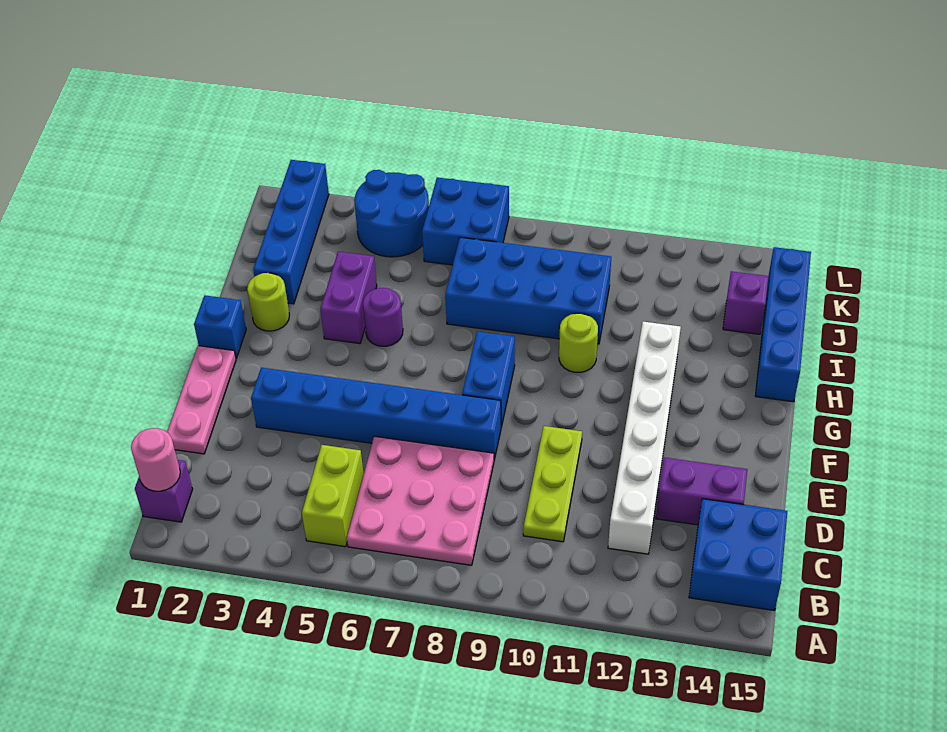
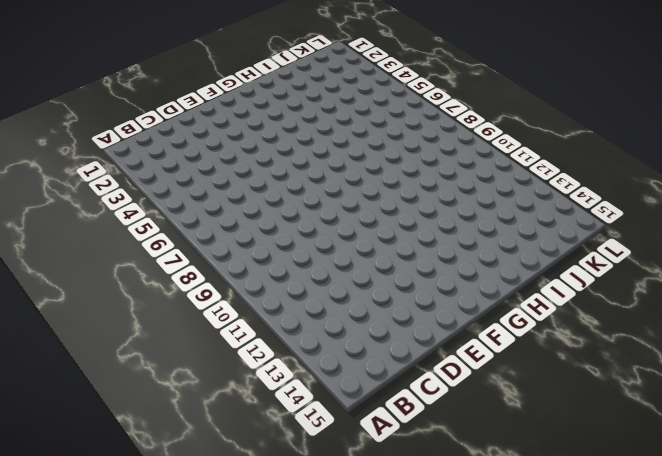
none -> purple brick B1 level 1
none -> lime brick B5:C5 level 1
none -> pink plate B6:D8 level 1

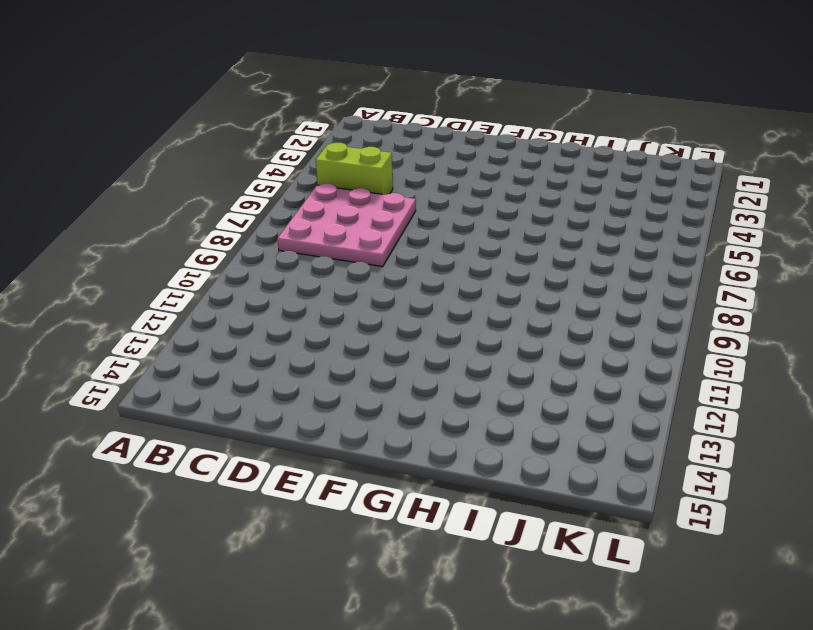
none -> purple brick B1 level 1
none -> blue brick B14:C15 level 1
none -> lime plate C10:E10 level 1

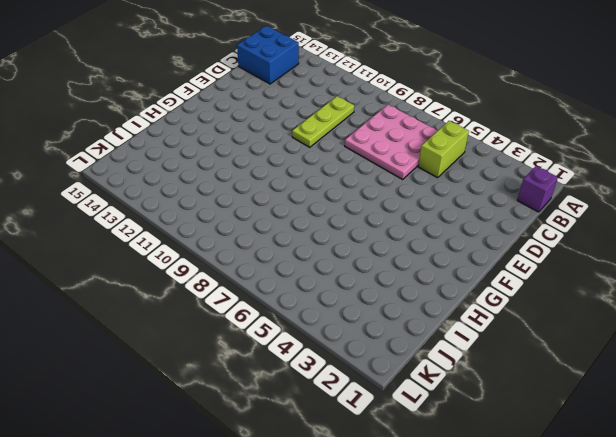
none -> white brick C12:H12 level 1
none -> pink plate D1:F1 level 1
none -> purple brick D13:D14 level 1

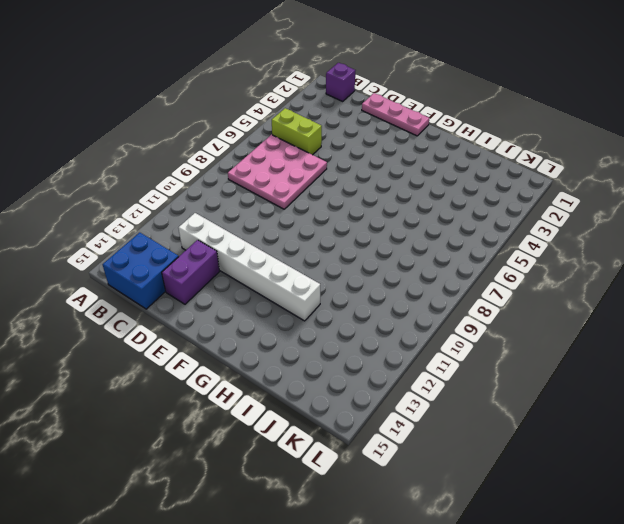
none -> lime plate C10:E10 level 1
none -> blue brick E3:E8 level 1
none -> blue brick F8:G8 level 1

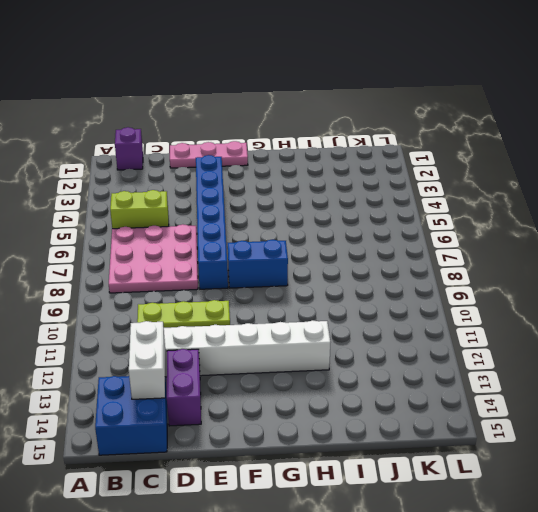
white brick C13:C14 level 2 -> none
none -> blue brick G1 level 1
none -> lime round brick H2 level 1
none -> purple brick H4:I4 level 1

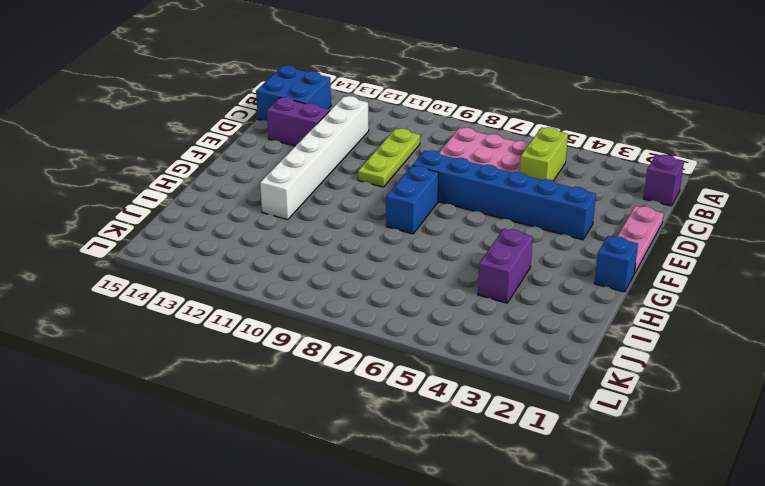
none -> lime round brick H2 level 1
none -> purple round brick H5 level 1
none -> lime round brick H10 level 1

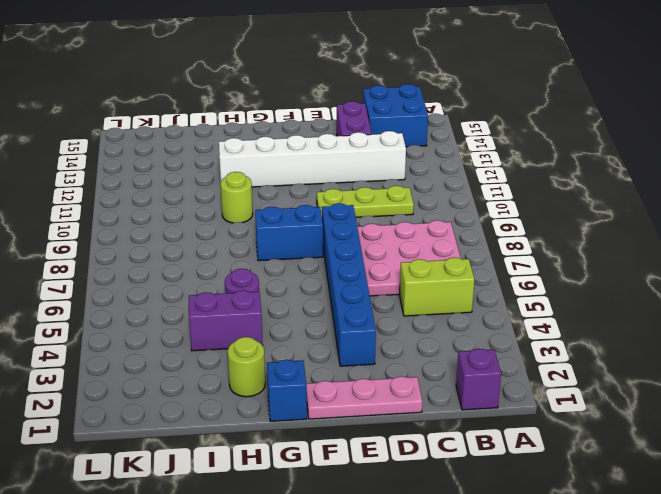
none -> blue brick H15:K15 level 1
none -> blue brick I2:L2 level 1
none -> blue brick I7:J10 level 1

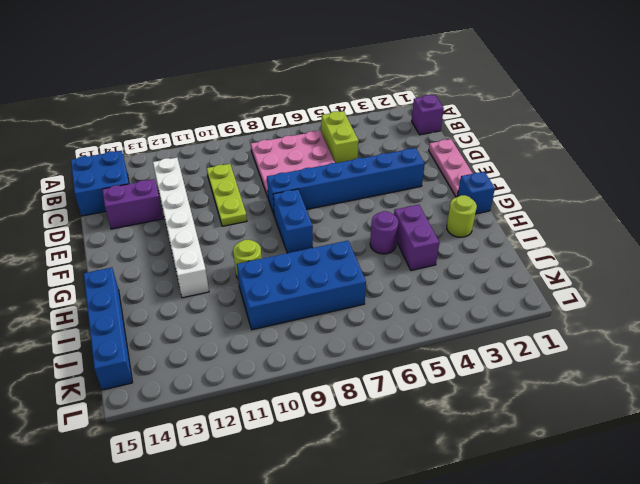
none -> blue brick I2:L2 level 1
none -> purple brick J14 level 1
none -> blue round brick K4:L5 level 1

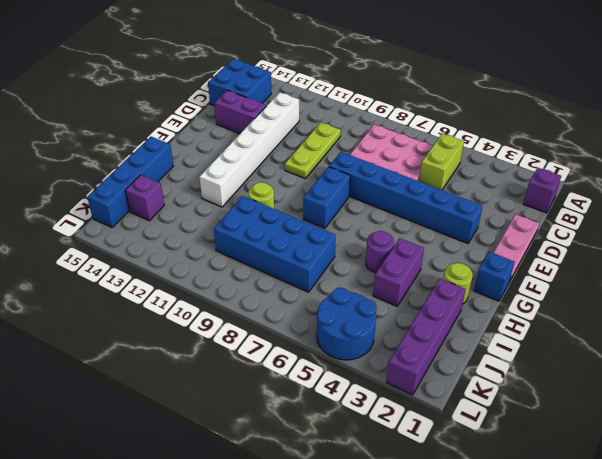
purple brick I2:L2 level 1 -> blue brick I2:L2 level 1
none -> blue brick K6:L7 level 1
none -> pink round brick B1 level 2

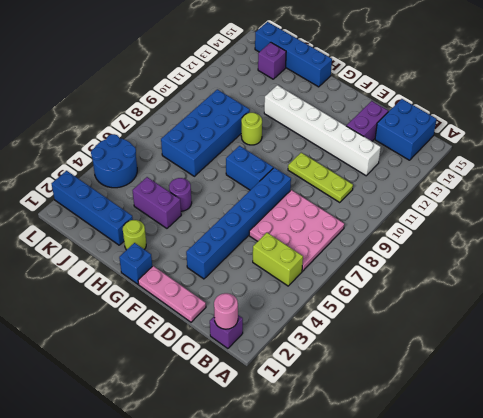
none -> blue brick K6:L7 level 1

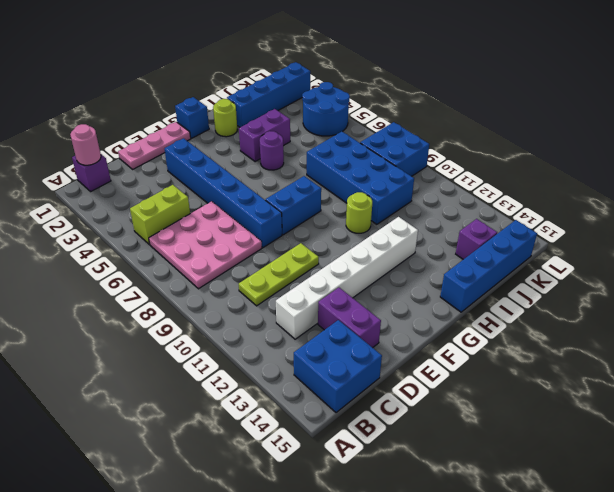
blue brick K8:L9 level 1 -> blue brick K6:L7 level 1

